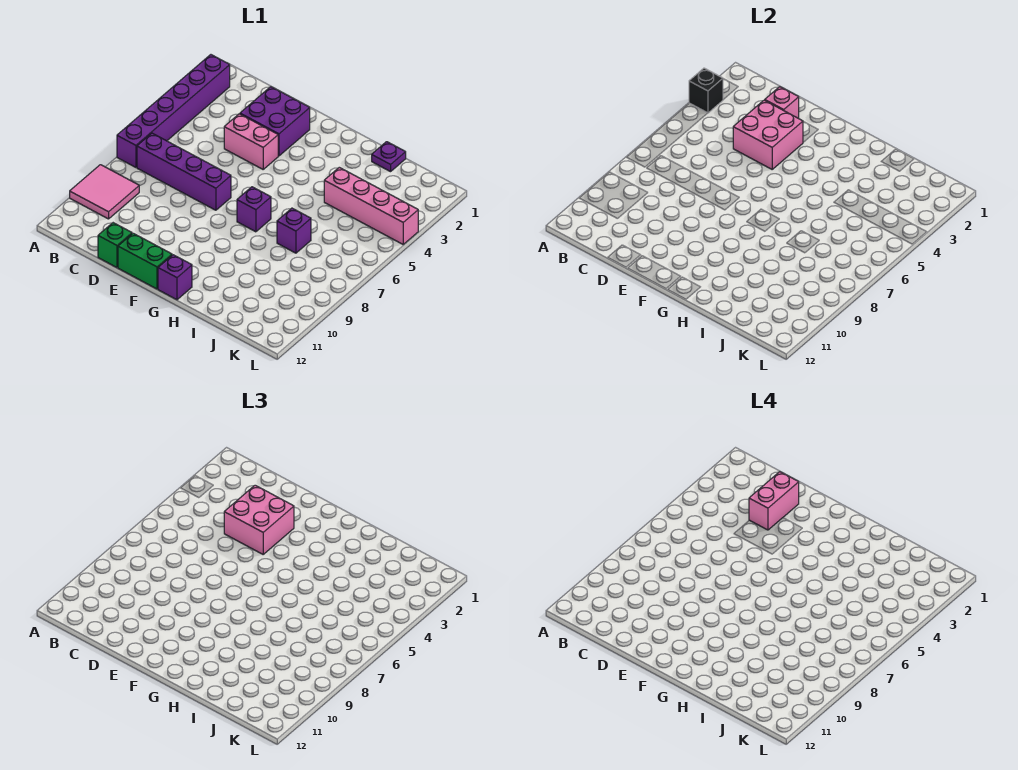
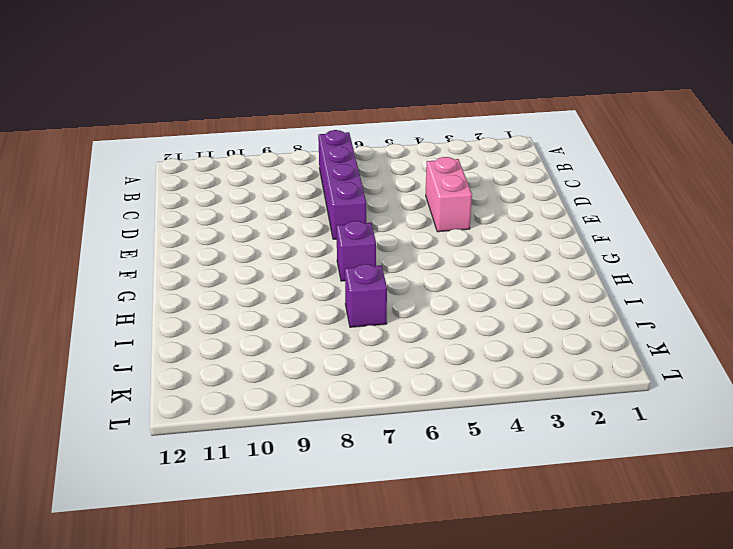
none -> purple brick A2:A7 level 1
none -> pink tile A9:B10 level 1
none -> purple brick D2:E3 level 1

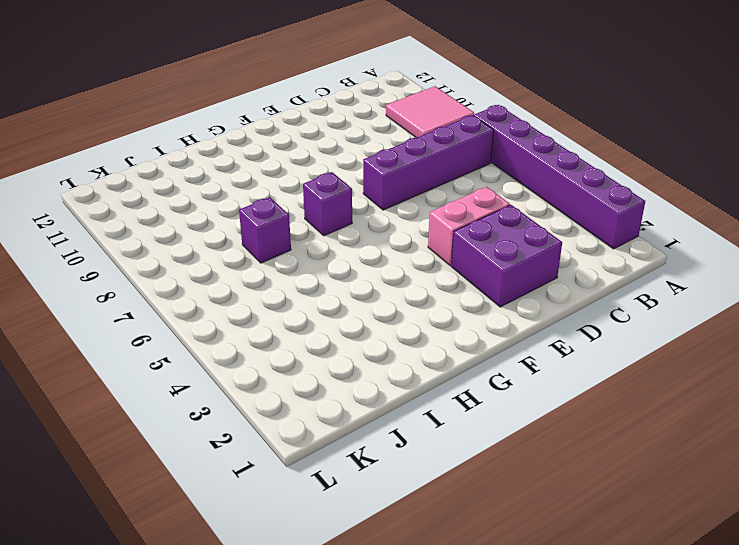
none -> green brick D12 level 1
none -> green brick E12:F12 level 1
none -> purple brick G12 level 1

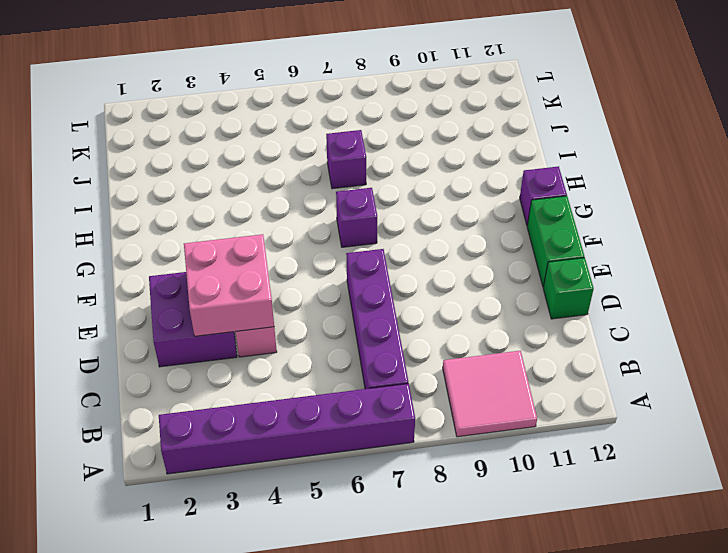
none -> purple plate I1 level 1
none -> pink brick I4:L4 level 1
none -> black brick A3 level 2

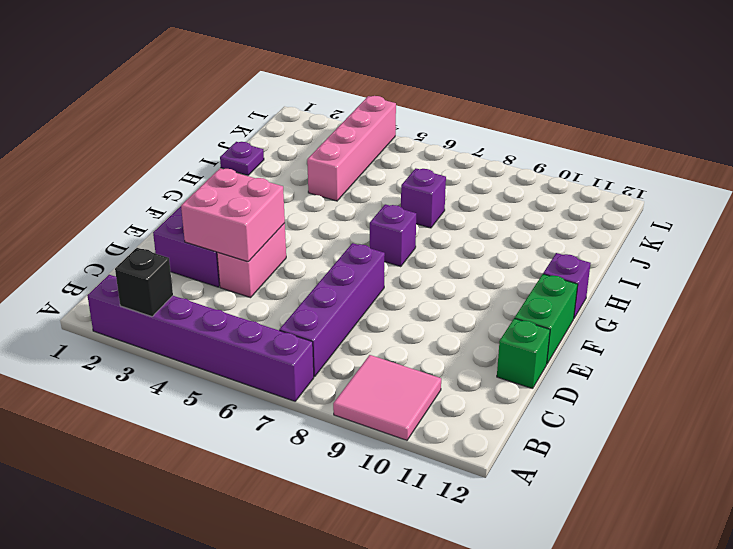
none -> pink brick D2 level 2
none -> pink brick D3:E4 level 3
none -> pink brick D2:D3 level 4

